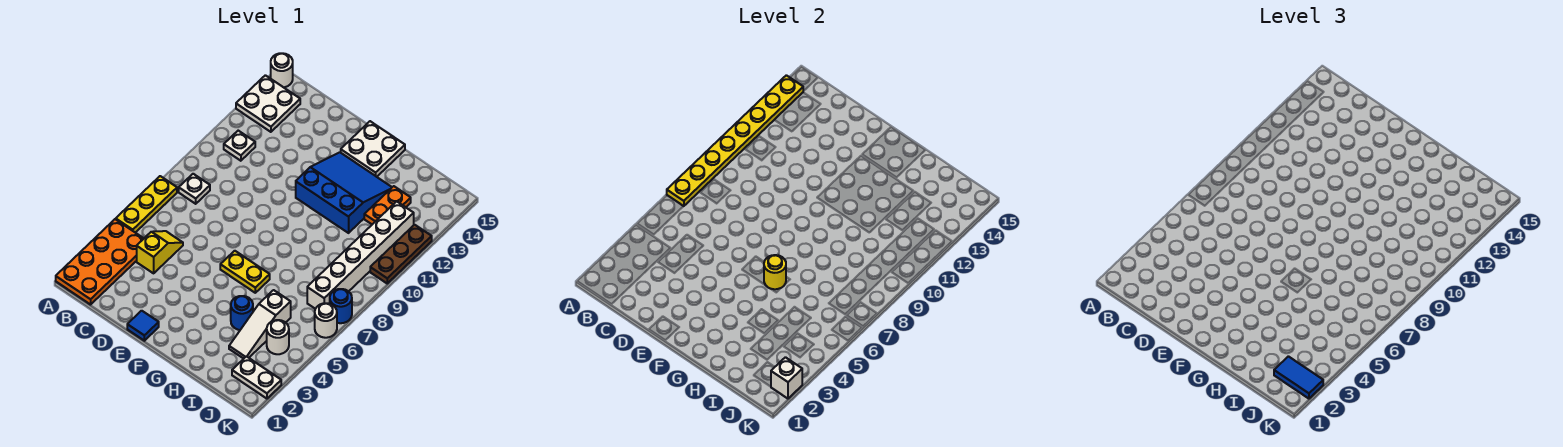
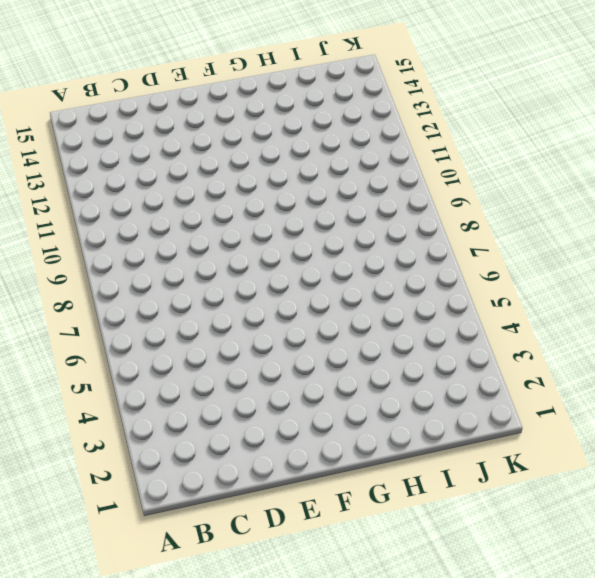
none -> orange plate A1:B4 level 1
none -> yellow plate A5:A7 level 1
none -> white plate A13:B14 level 1

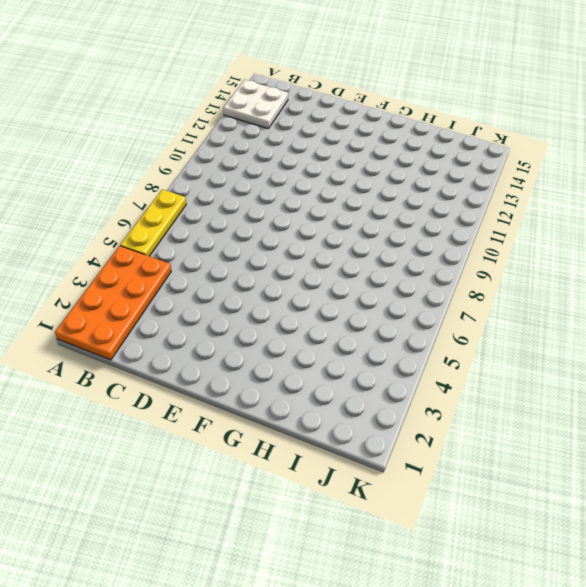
none -> white round brick A15 level 1
none -> white plate B8 level 1
none -> white plate B11 level 1

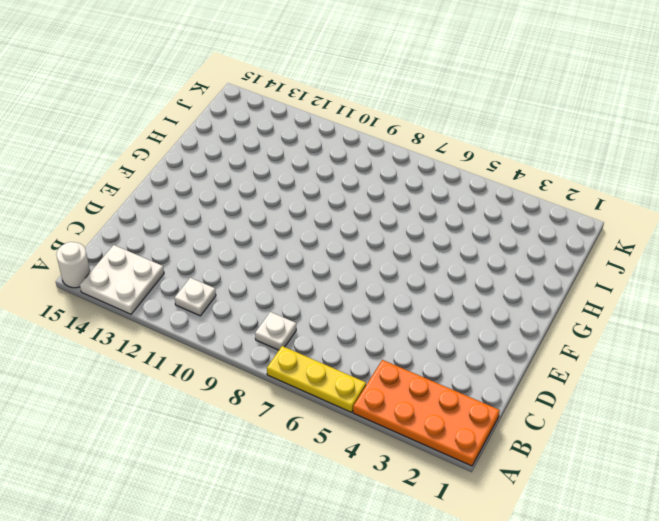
none -> yellow slope C4:C5 level 1 top 4
none -> blue tile E1 level 1
none -> yellow plate F6:G6 level 1

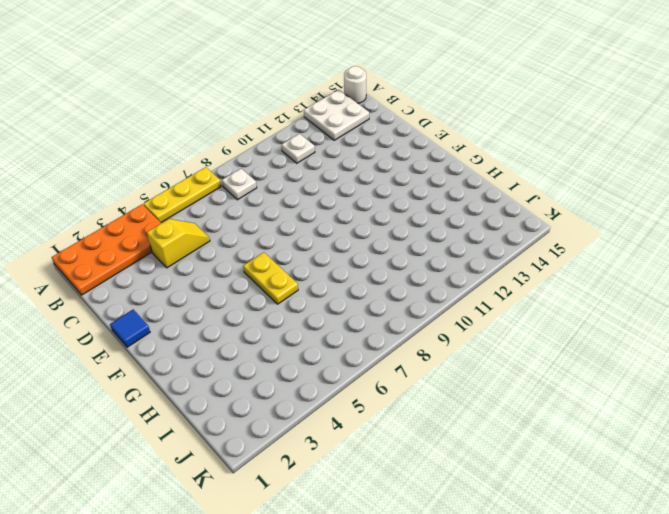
none -> blue slope F11:H13 level 1 top 11
none -> white plate F14:G15 level 1
none -> blue round brick H4 level 1

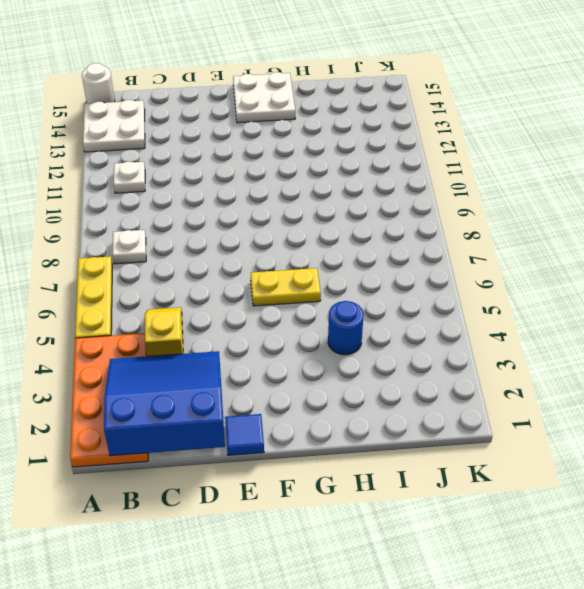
blue slope B1:D3 level 2 top 1 -> blue slope F11:H13 level 1 top 11
none -> white slope I3:I5 level 1 top 5
none -> orange plate I12:I13 level 1
none -> white plate J2:K2 level 1

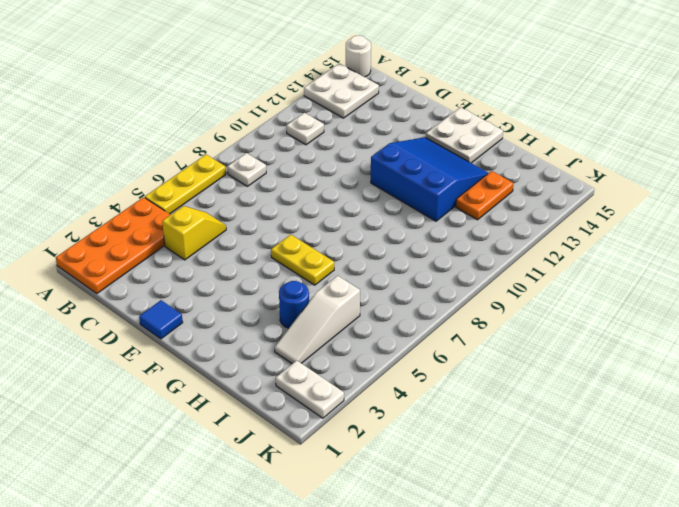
none -> white round brick J4 level 1
none -> white brick J7:J12 level 1
none -> white round brick K6 level 1

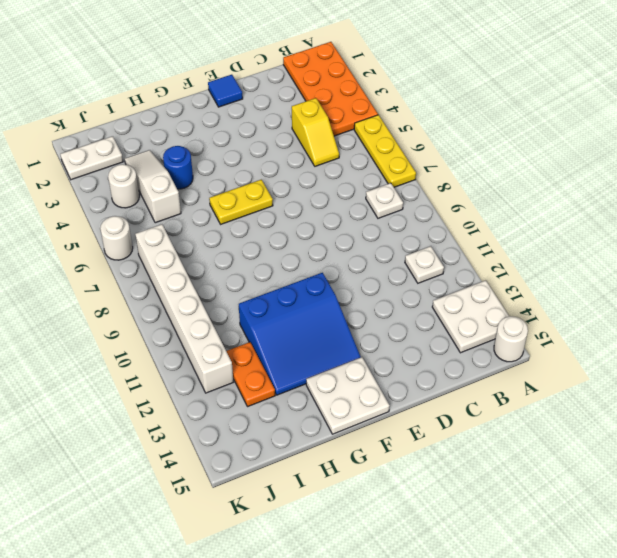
none -> blue round brick K7 level 1
none -> brown plate K10:K12 level 1
none -> yellow plate A7:A14 level 2

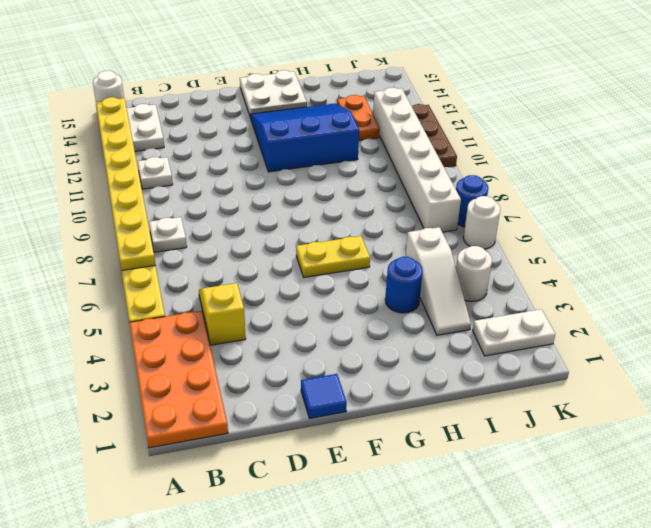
none -> yellow round brick G6 level 2
none -> white brick K2 level 2
none -> blue tile J2:K2 level 3

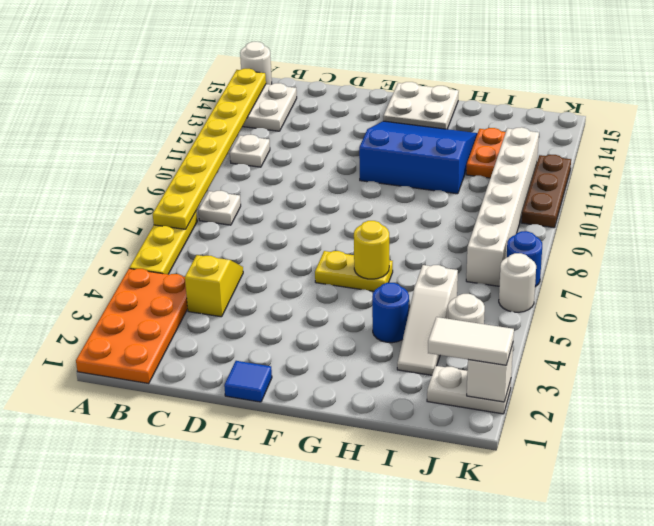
white tile J2:K2 level 3 -> blue tile J2:K2 level 3

